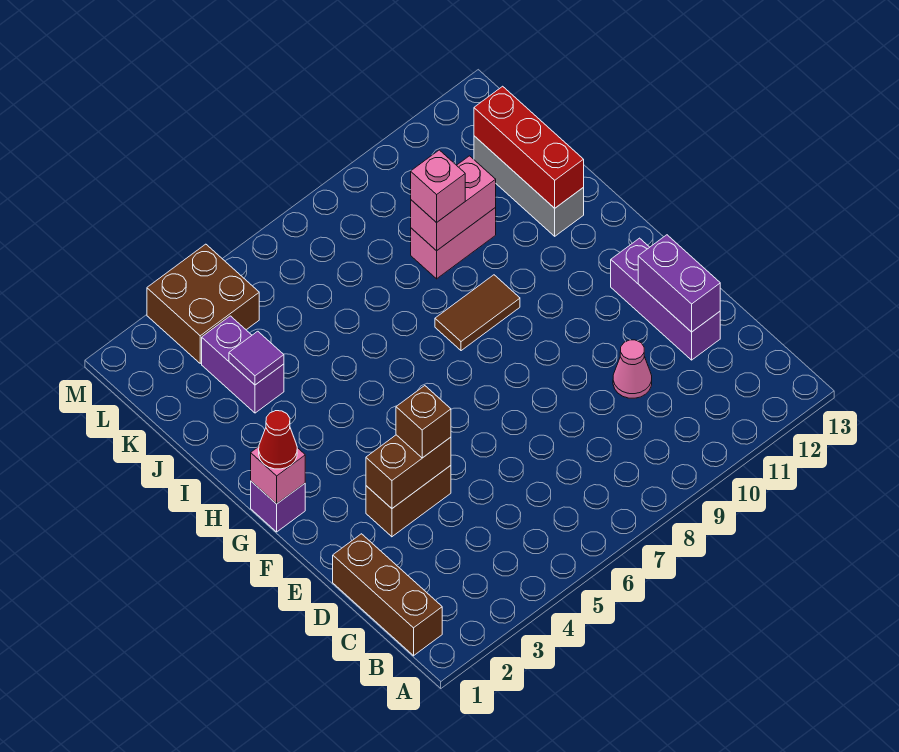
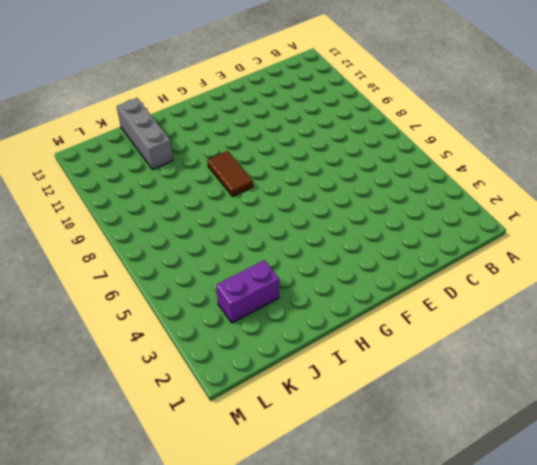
grey brick J11:J13 level 1 -> grey brick I12:K12 level 1
none -> brown brick B1:D1 level 1
none -> pink cone D10 level 1
none -> purple brick D12:F12 level 1

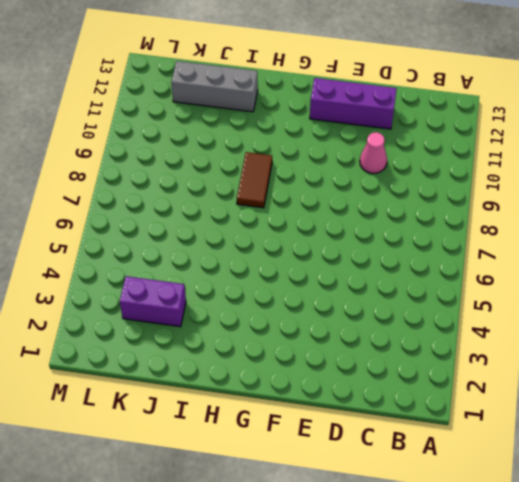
none -> brown brick B1:D1 level 1
none -> brown brick E3:E4 level 1
none -> purple brick G1 level 1

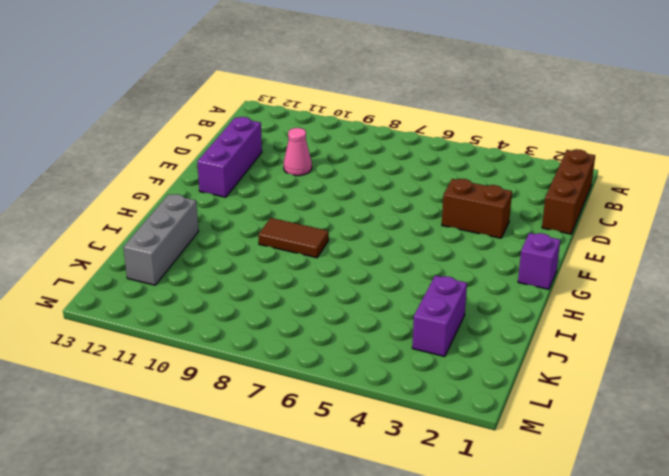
none -> pink brick J9:J10 level 1
none -> brown brick L3:M4 level 1
none -> purple brick D12:E12 level 2

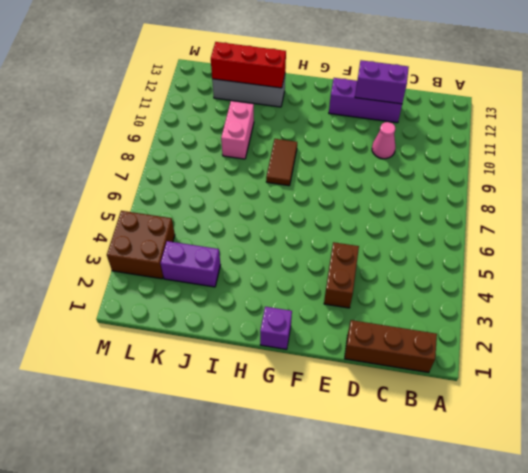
none -> brown brick E3:E4 level 2
none -> pink brick G1 level 2
none -> purple tile J3 level 2

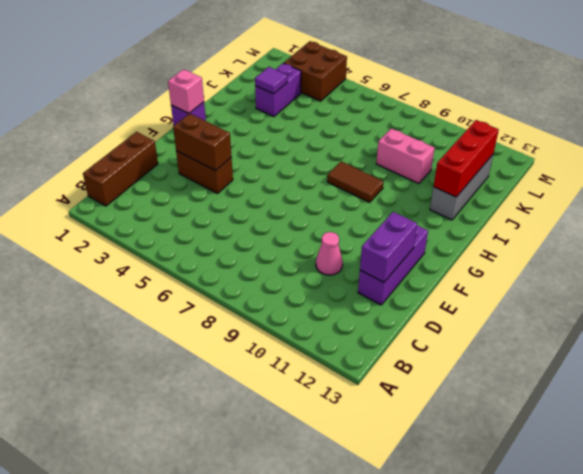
none -> pink brick J9:J10 level 2
none -> brown brick E4 level 3
none -> red cone G1 level 3

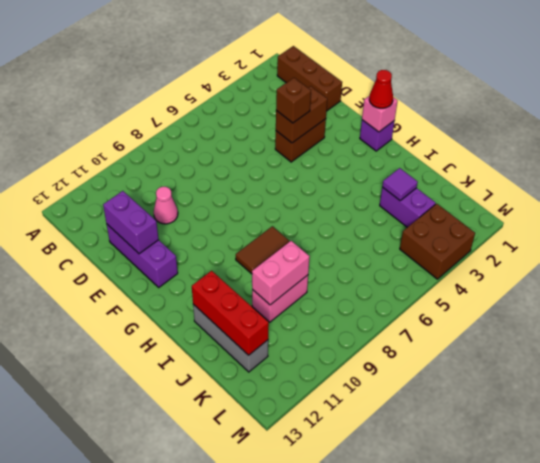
none -> pink brick J9 level 3

